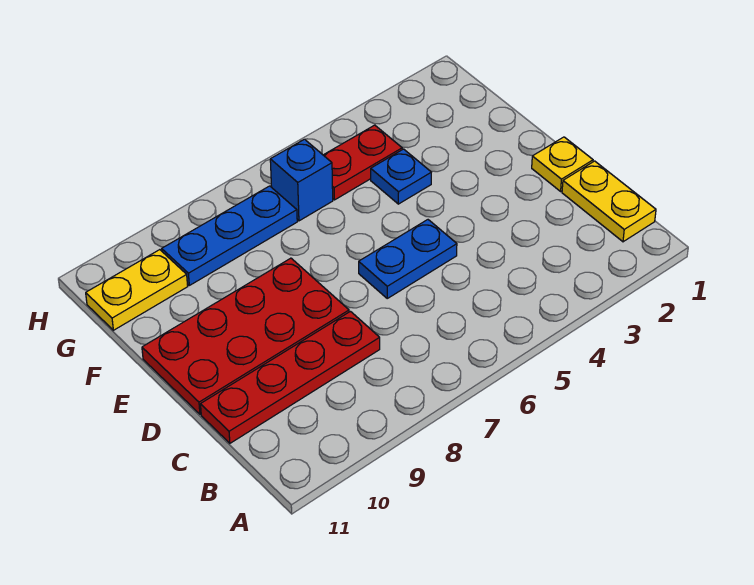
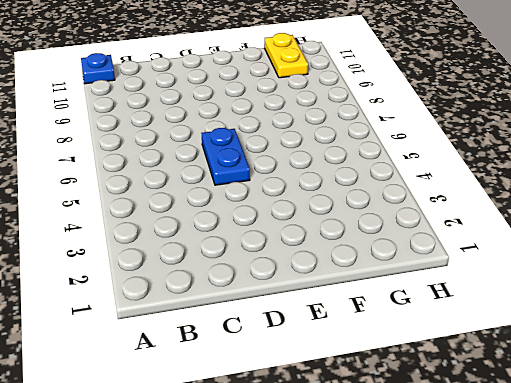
blue plate A11 level 1 -> blue plate F4 level 1
none -> yellow plate B1:C1 level 1
none -> red plate C8:C11 level 1

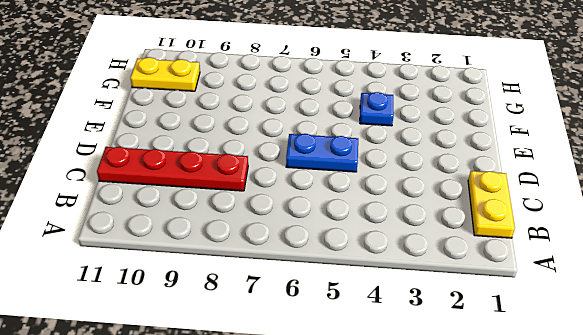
none -> yellow plate D1 level 1
none -> red plate D8:E11 level 1

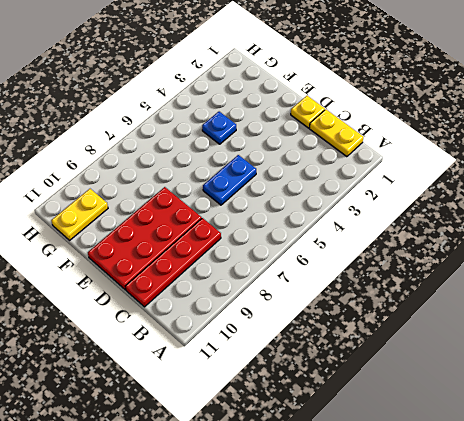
none -> red plate G4:G5 level 1
none -> blue brick G6 level 1

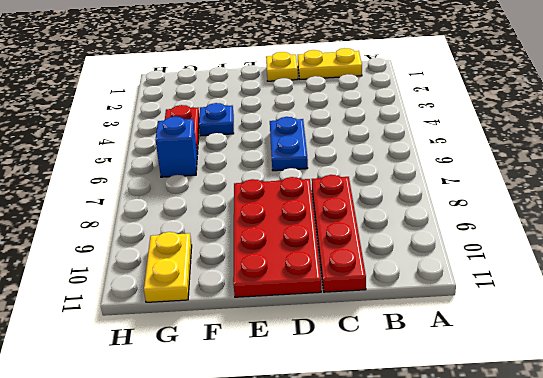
none -> blue plate G7:G9 level 1

